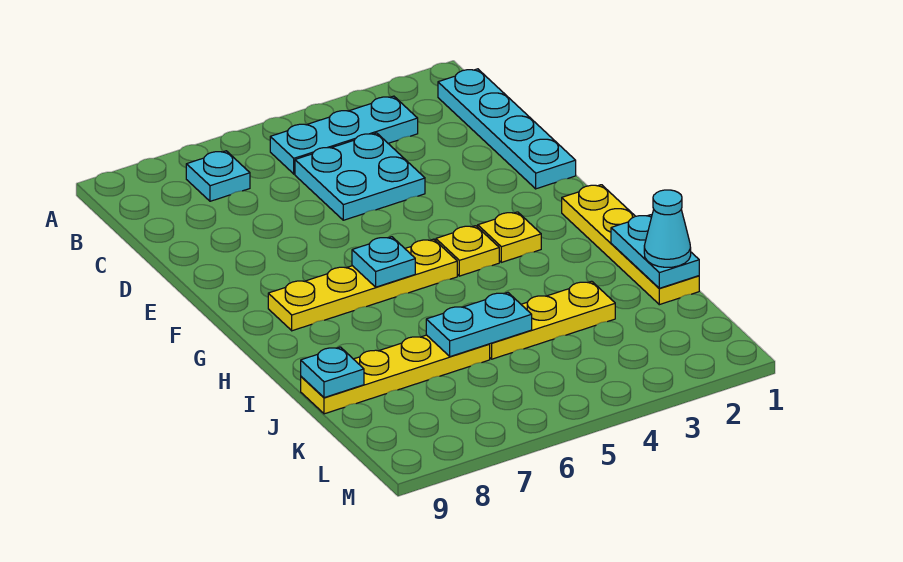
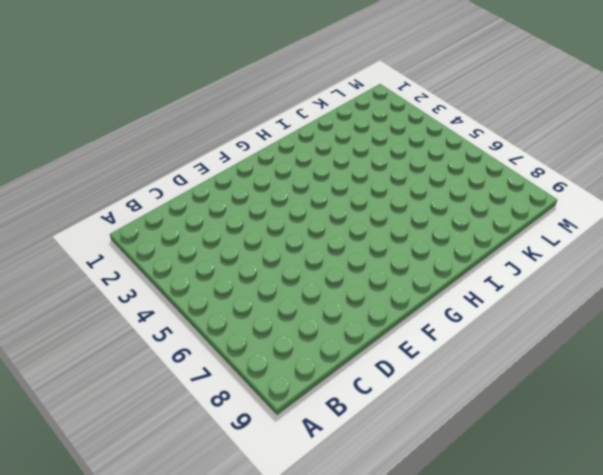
none -> cyan plate B1:E1 level 1
none -> cyan plate B3:B5 level 1
none -> cyan plate B7 level 1

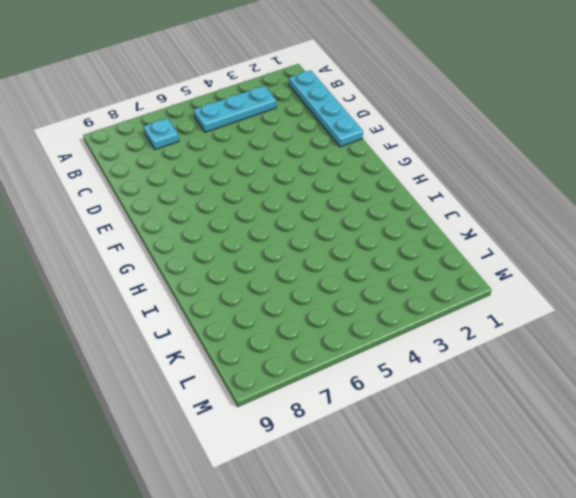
none -> cyan plate C4:D5 level 1
none -> yellow plate G1:J1 level 1
none -> yellow plate G3 level 1

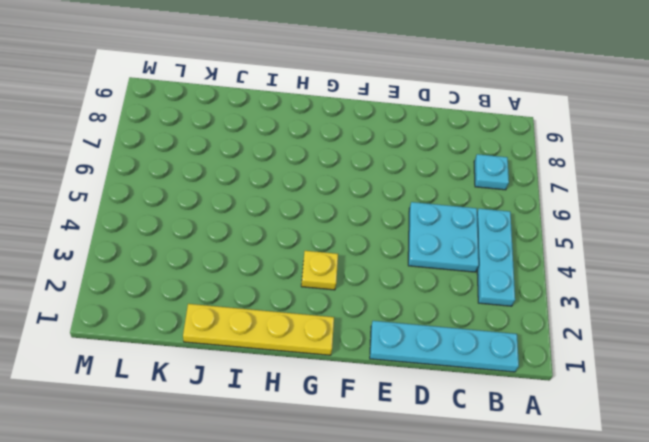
none -> yellow plate G4 level 1
none -> yellow plate G5:G8 level 1
none -> yellow plate J3:J5 level 1

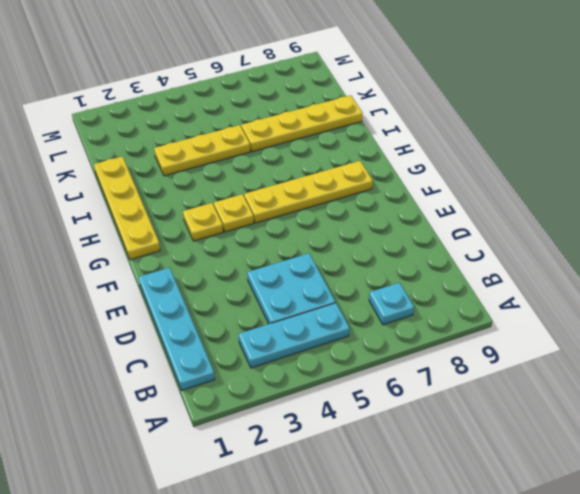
none -> cyan plate G6 level 2
none -> cyan plate I1:J1 level 2
none -> cyan plate J5:J6 level 2

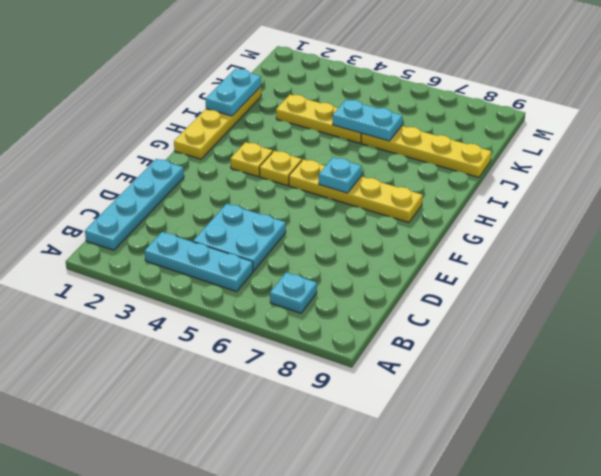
none -> cyan plate J9 level 2
none -> cyan cone J1 level 3

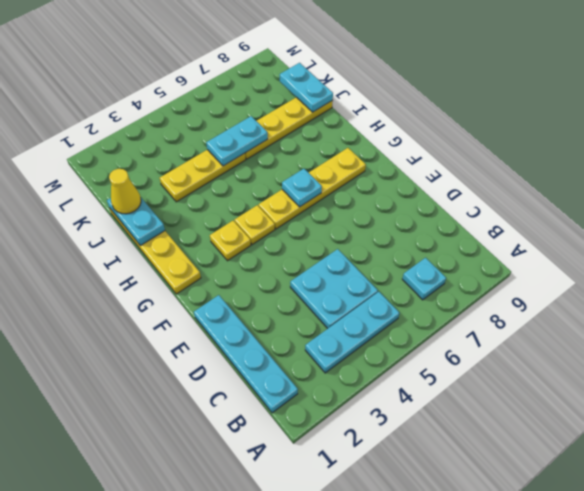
yellow cone J1 level 3 -> cyan cone J1 level 3
cyan plate J9:K9 level 2 -> cyan plate J9 level 2

